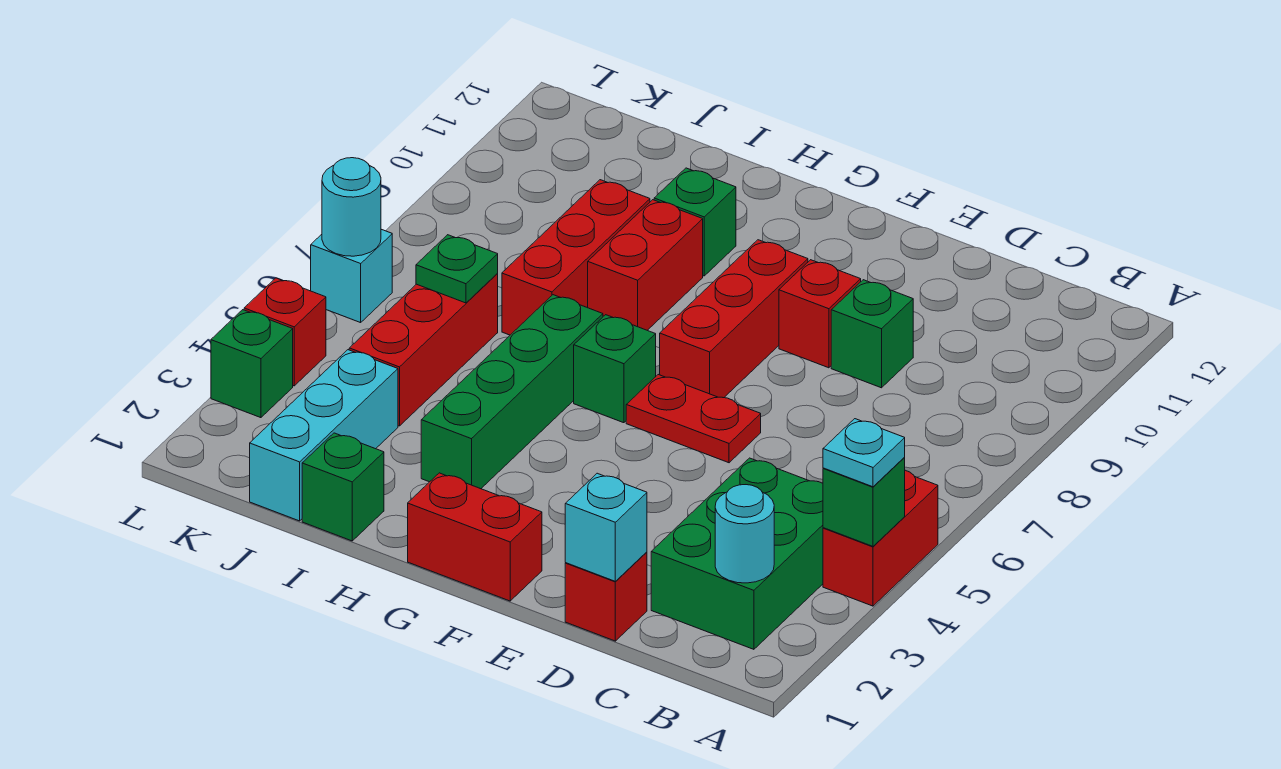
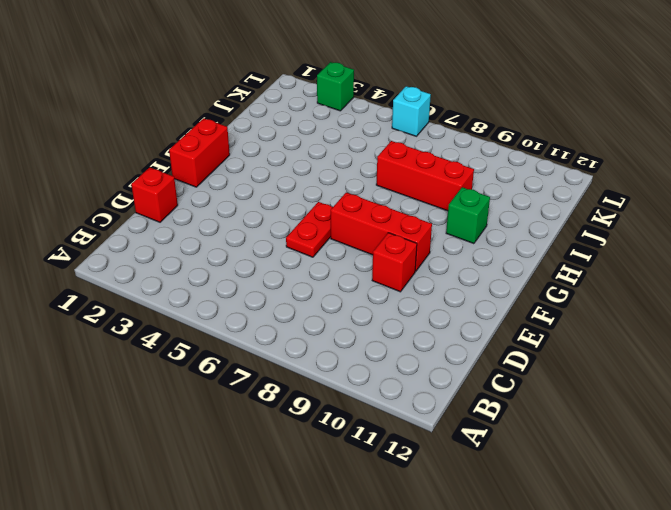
none -> red brick A4:A5 level 1
none -> green brick B2:C4 level 1
none -> green brick D9 level 1

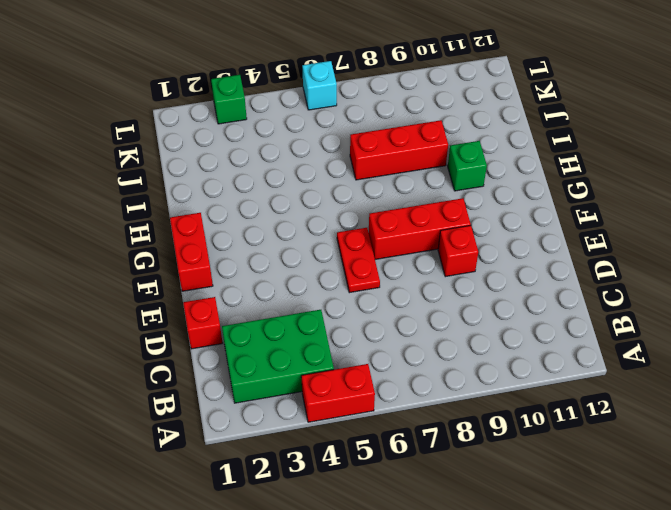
none -> green brick D9 level 1
none -> green brick G6 level 1
none -> green brick H3:H6 level 1

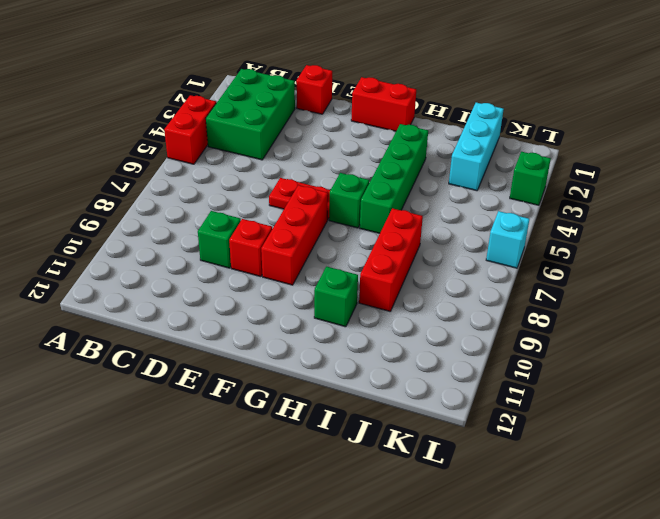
none -> red brick H8:H9 level 1
none -> green brick I1 level 1
none -> red brick J4:J6 level 1

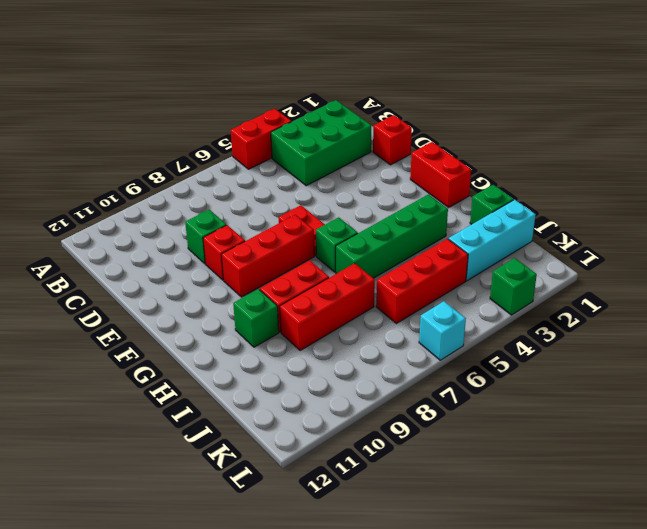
none -> red brick L4 level 1
none -> green brick A4 level 2
none -> cyan round brick B2 level 2

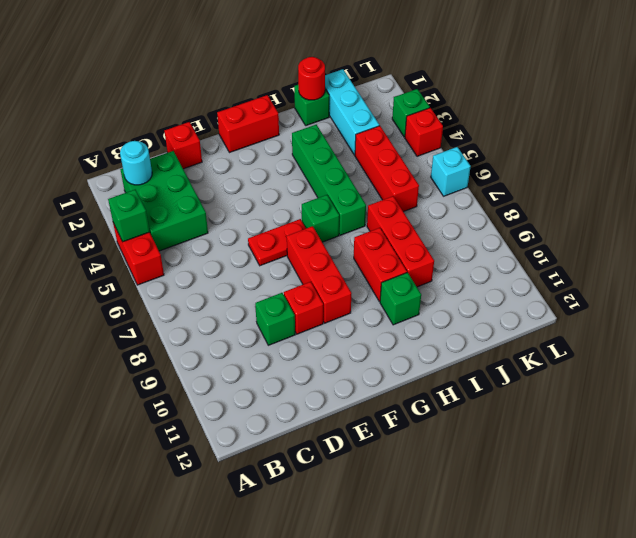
red round brick I1 level 2 -> none
none -> cyan brick D1 level 2
none -> green plate J6 level 2
none -> cyan round brick L6 level 2

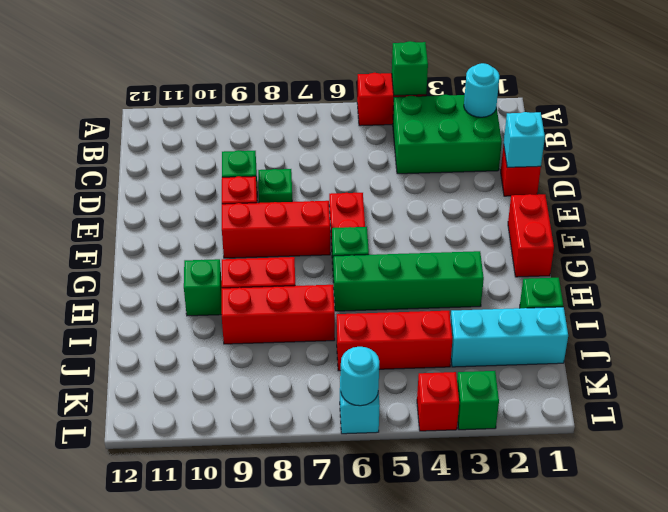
green plate D8 level 1 -> green plate J6 level 2
none -> cyan plate A4 level 3

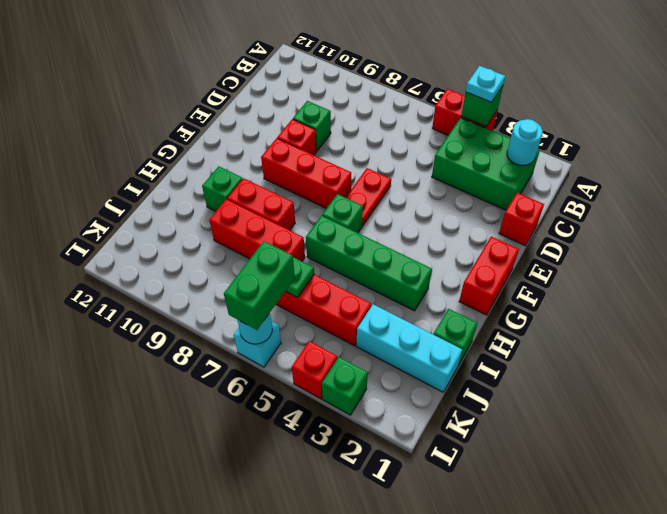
green brick K6:L6 level 3 -> none
none -> cyan brick D1 level 2

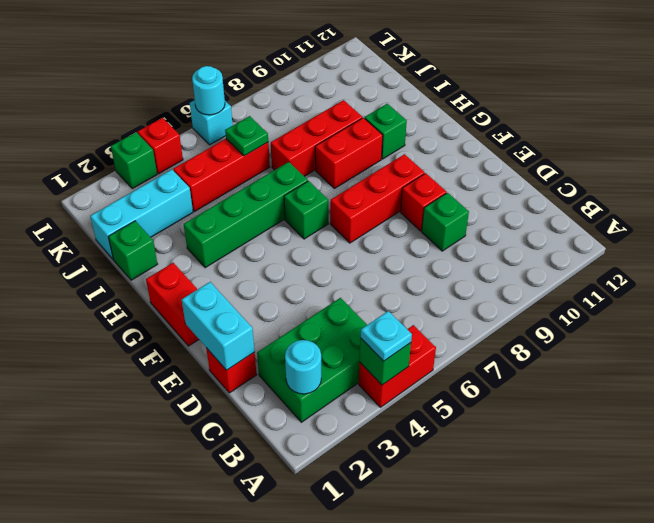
cyan brick D1:E1 level 2 -> cyan brick D1 level 2
none -> red plate E6:F6 level 1

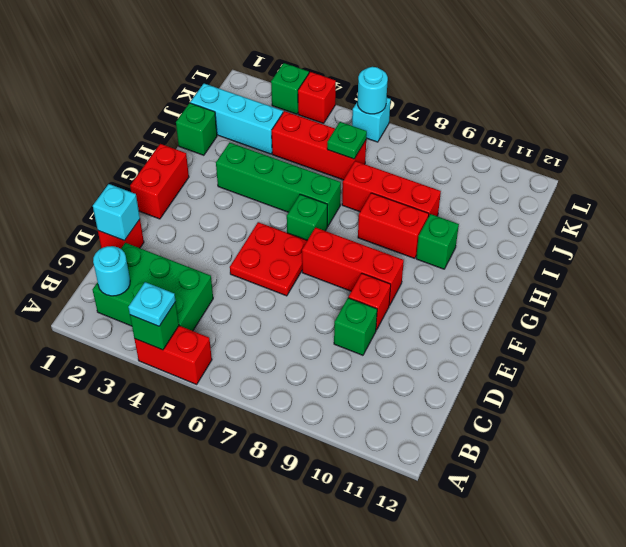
red plate E5:F6 level 1 -> red plate E6:F6 level 1

